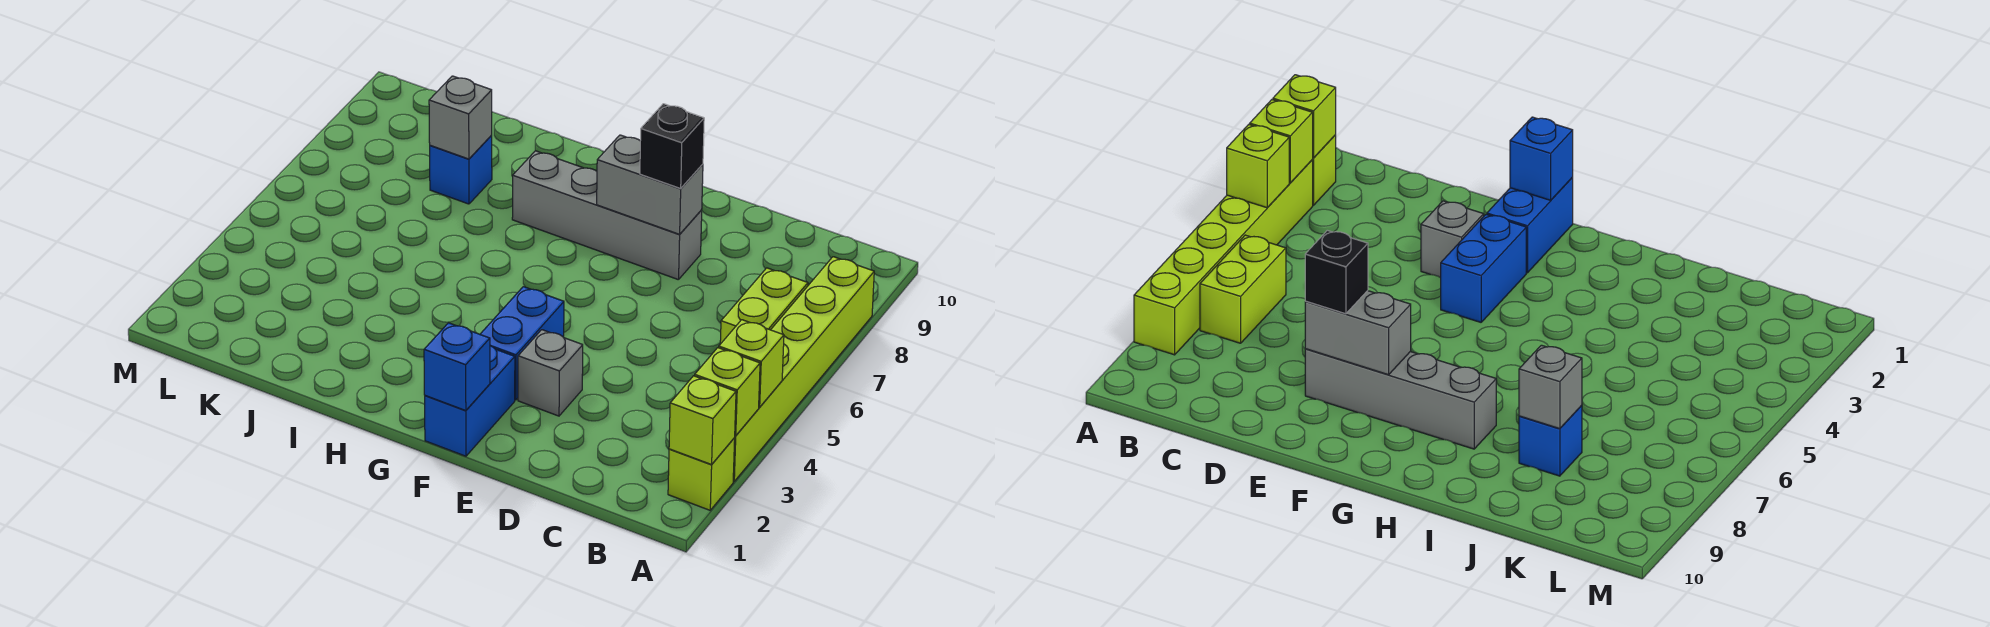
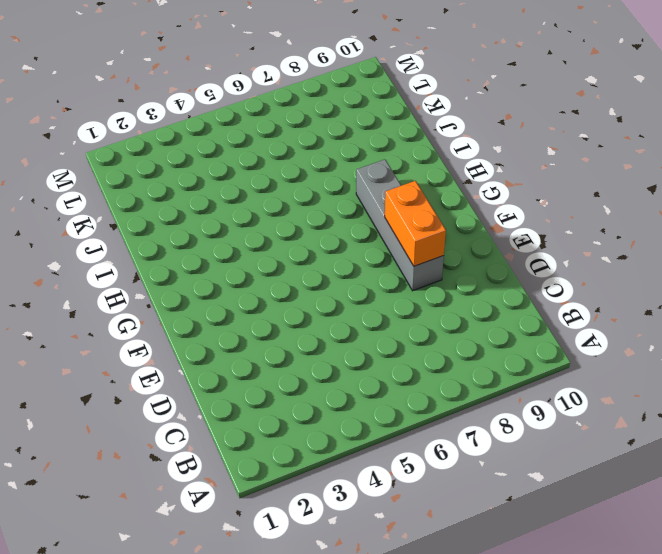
orange brick E8:F8 level 2 -> grey brick E8:F8 level 2
none -> lime brick A2 level 1
none -> lime brick A3:A8 level 1
none -> lime brick B6:B7 level 1

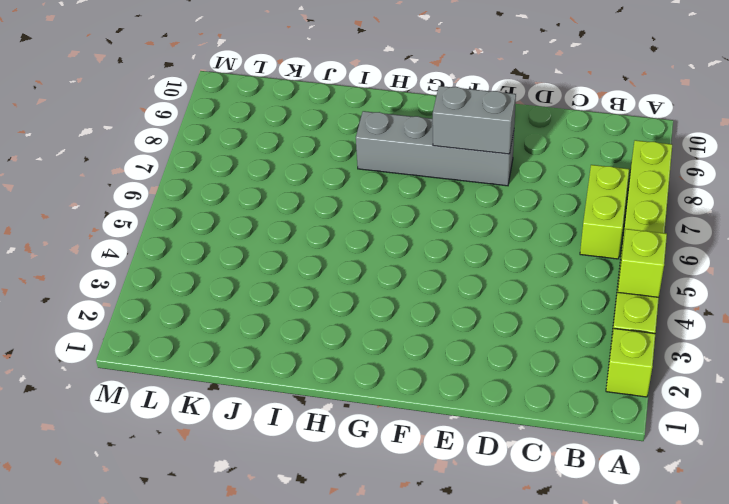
none -> grey brick E3 level 1
none -> blue brick F1:F2 level 1
none -> blue brick F3:F4 level 1

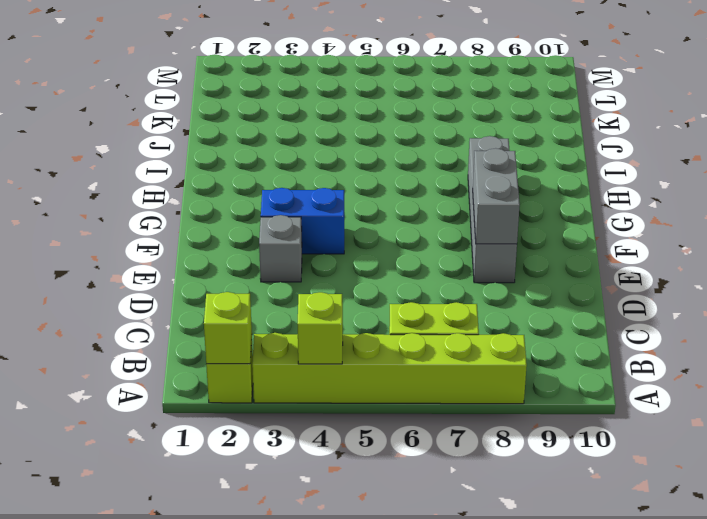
none -> blue brick F1:F2 level 1
none -> blue brick J8 level 1
none -> lime brick A3 level 2

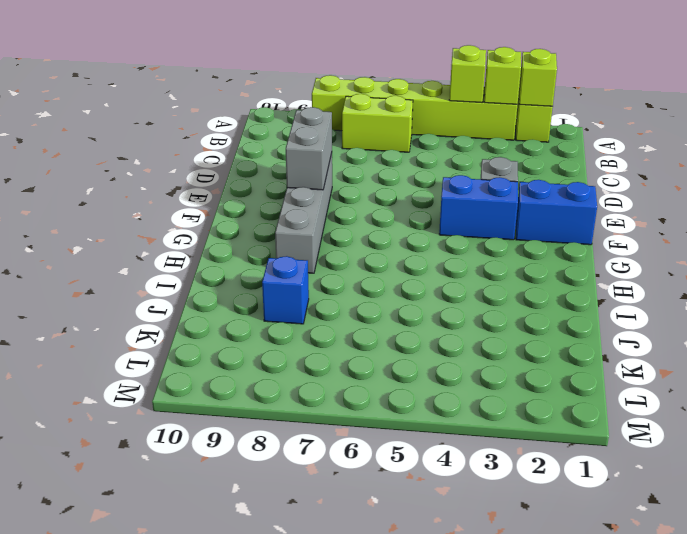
none -> blue brick F1 level 2
none -> grey brick J8 level 2
none -> black brick E8 level 3

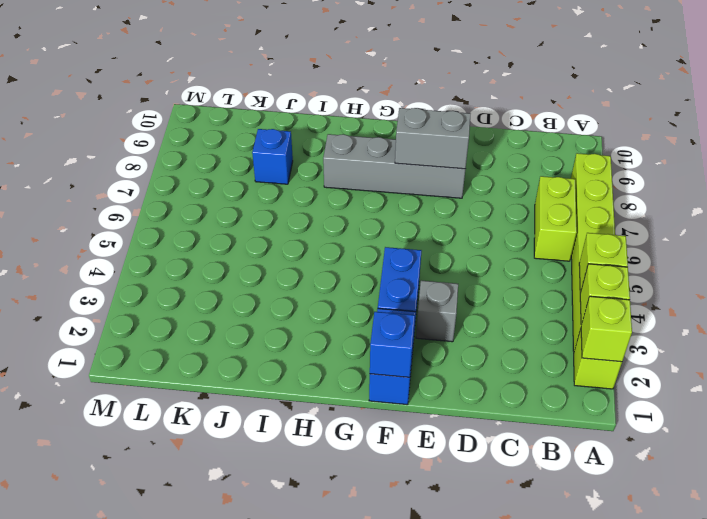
none -> grey brick J8 level 2
none -> black brick E8 level 3

